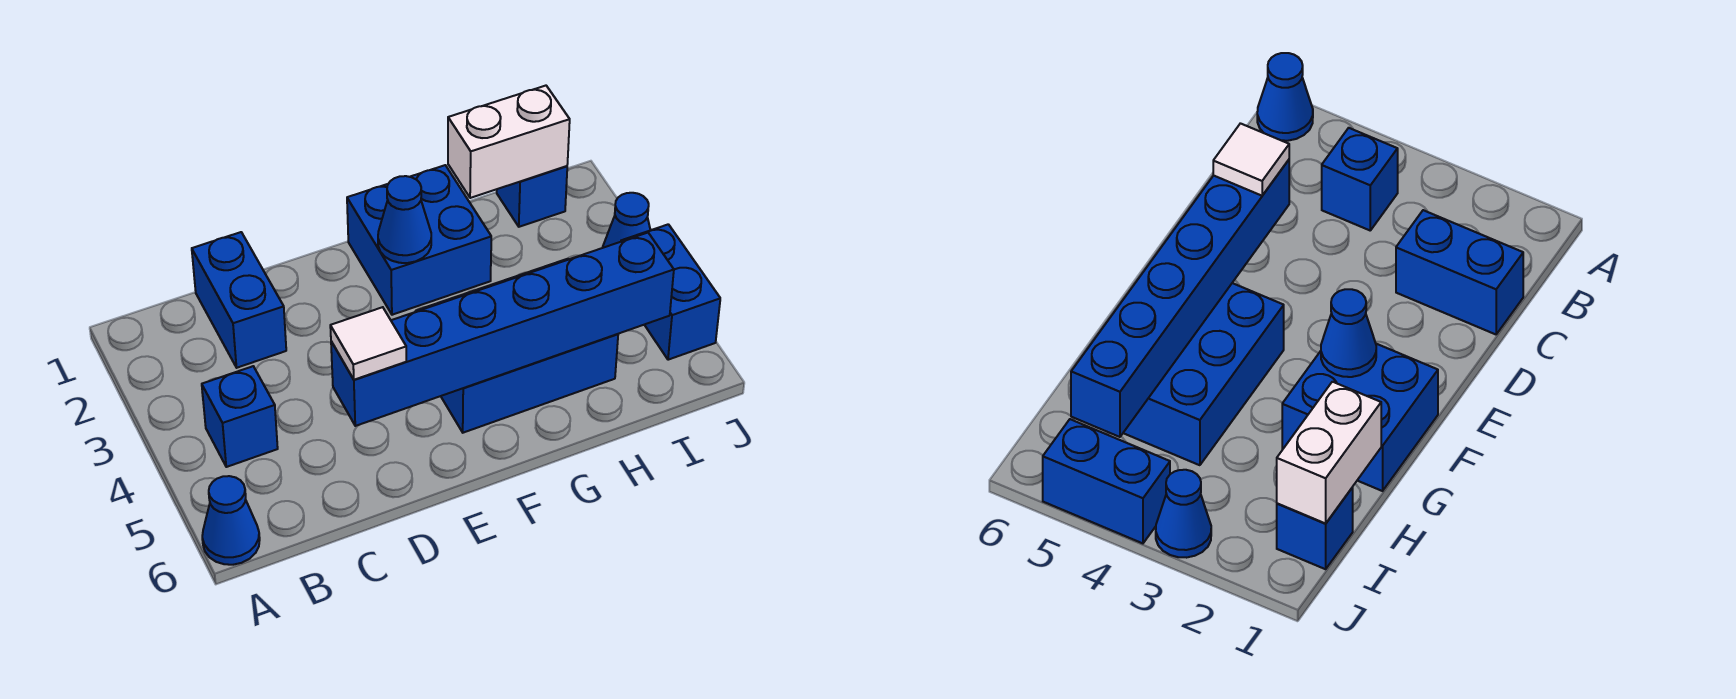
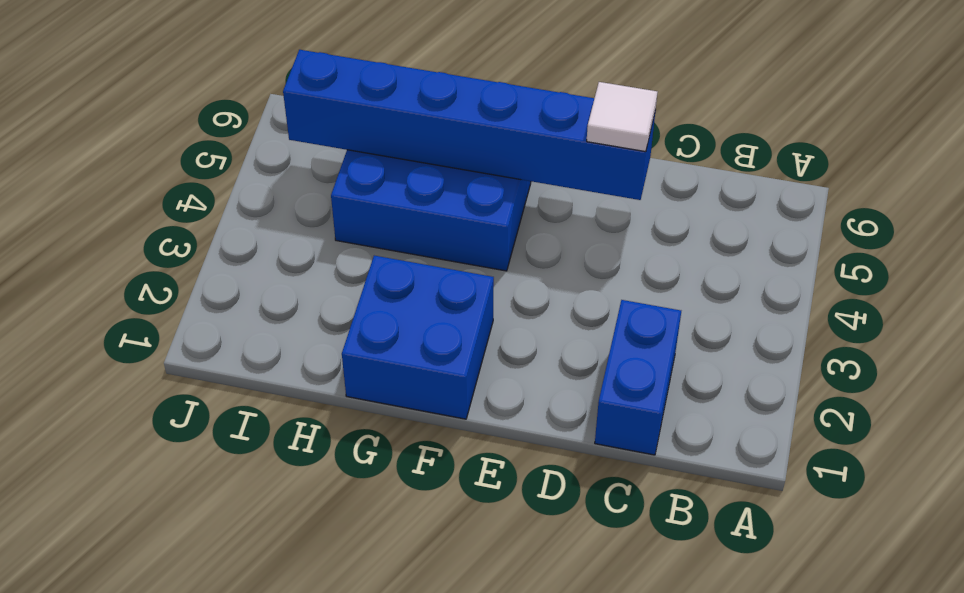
none -> blue cone A6 level 1
none -> blue brick B4 level 1
none -> blue brick I1 level 1

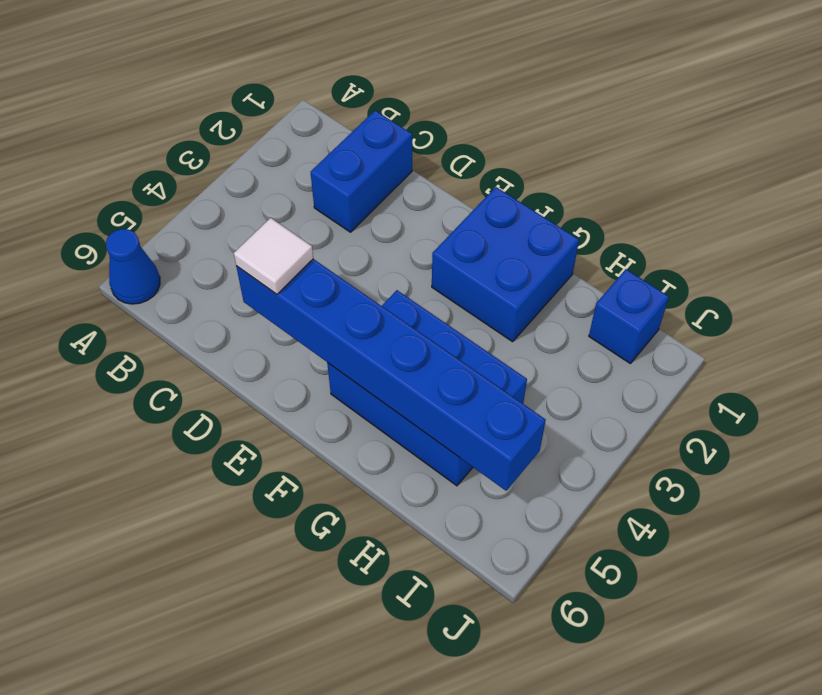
none -> blue brick B4 level 1
none -> blue cone J3 level 1
none -> blue brick J4:J5 level 1

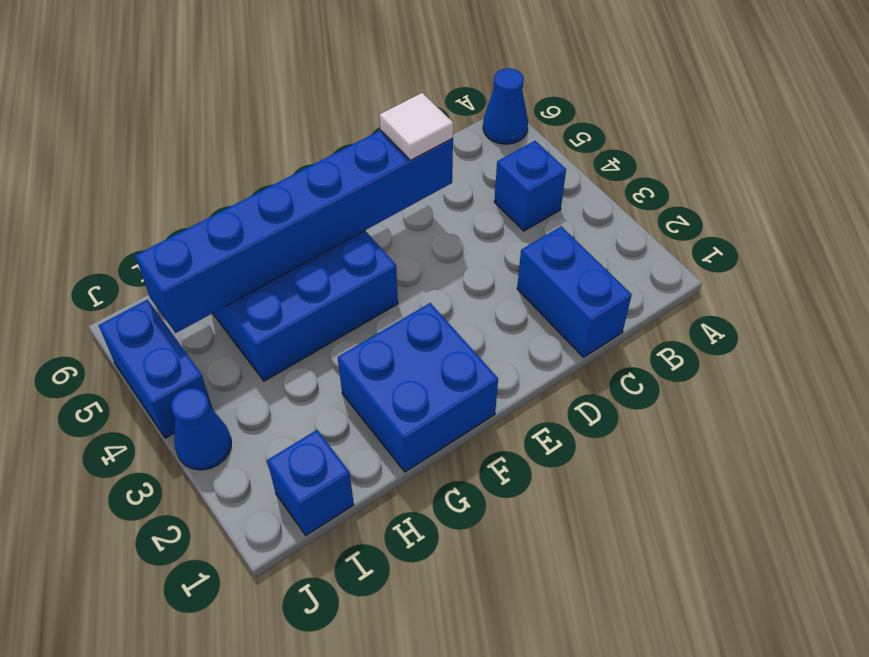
none -> blue cone F2 level 2
none -> white brick H1:I1 level 2

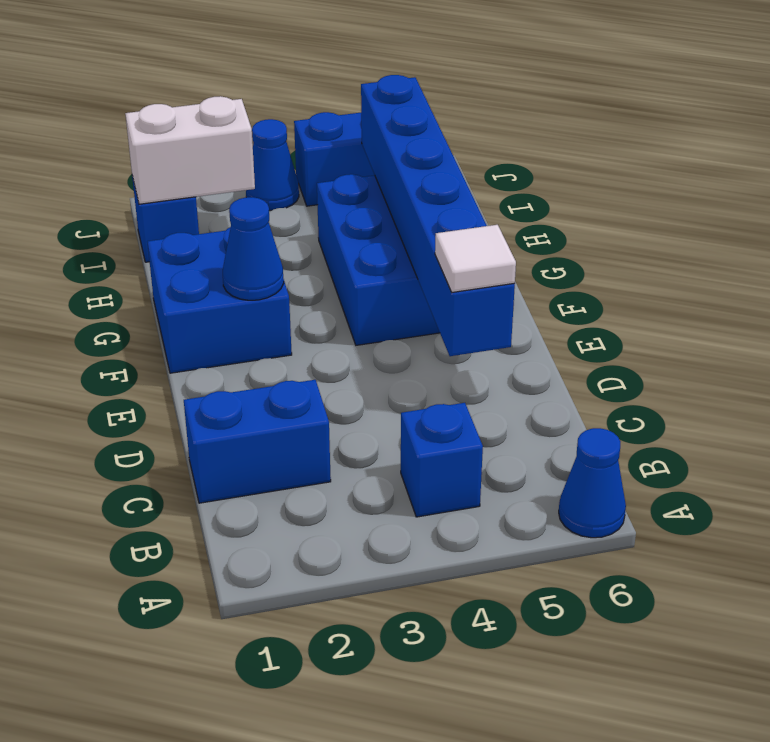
white brick I1:I2 level 2 -> white brick H1:I1 level 2

